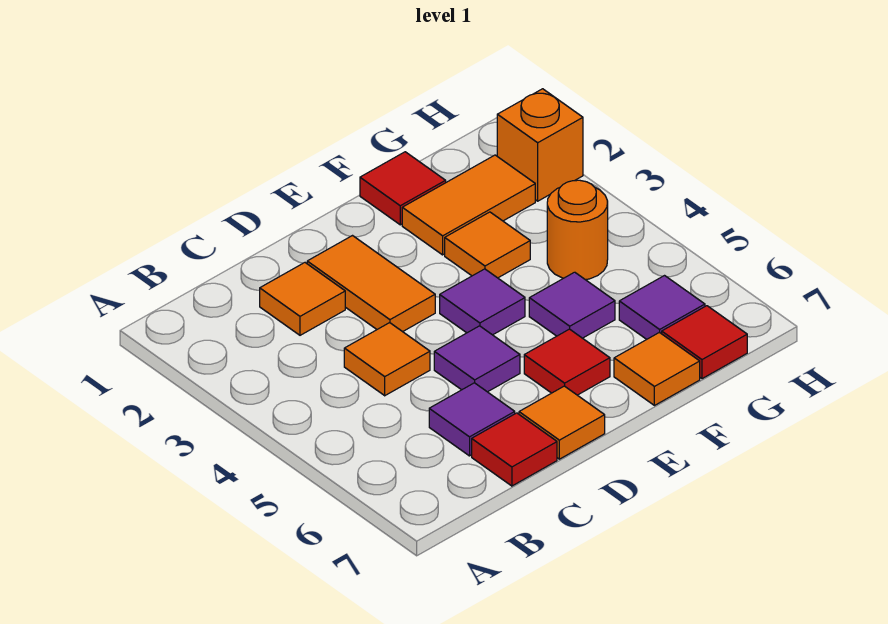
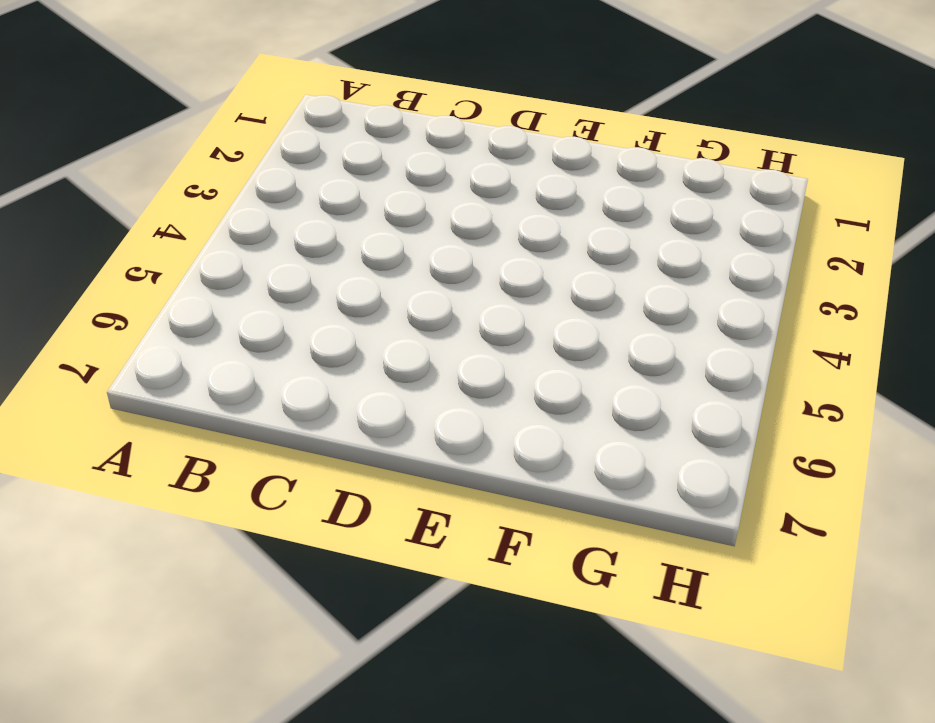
none -> orange tile C2 level 1
none -> orange tile C4 level 1
none -> purple tile C6 level 1

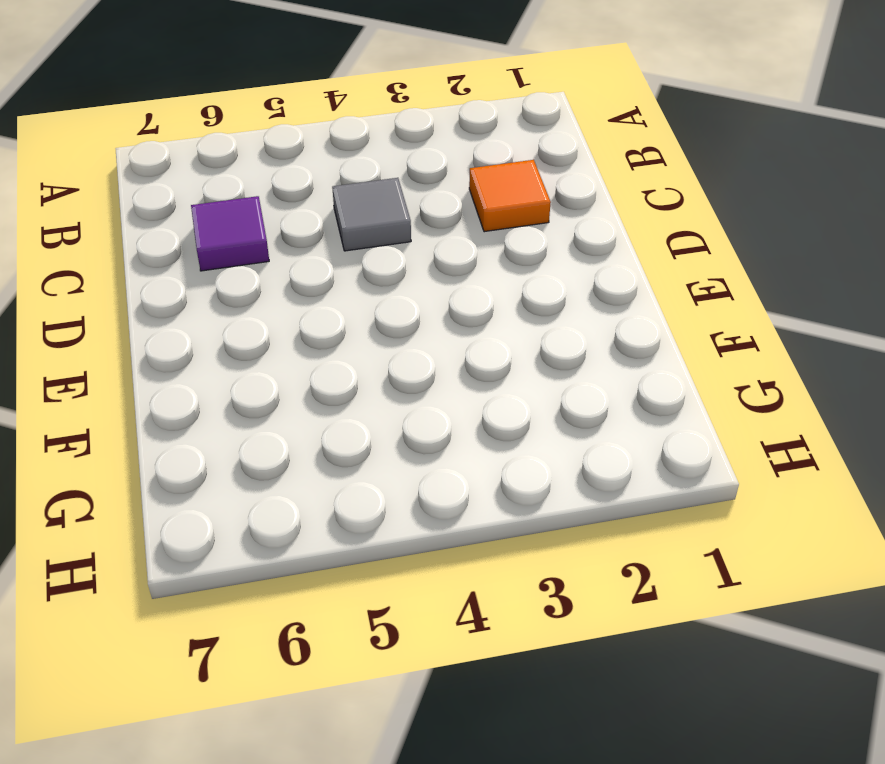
grey tile C4 level 1 -> orange tile C4 level 1
none -> red tile C7 level 1
none -> orange tile D2:D3 level 1
none -> purple tile D5 level 1

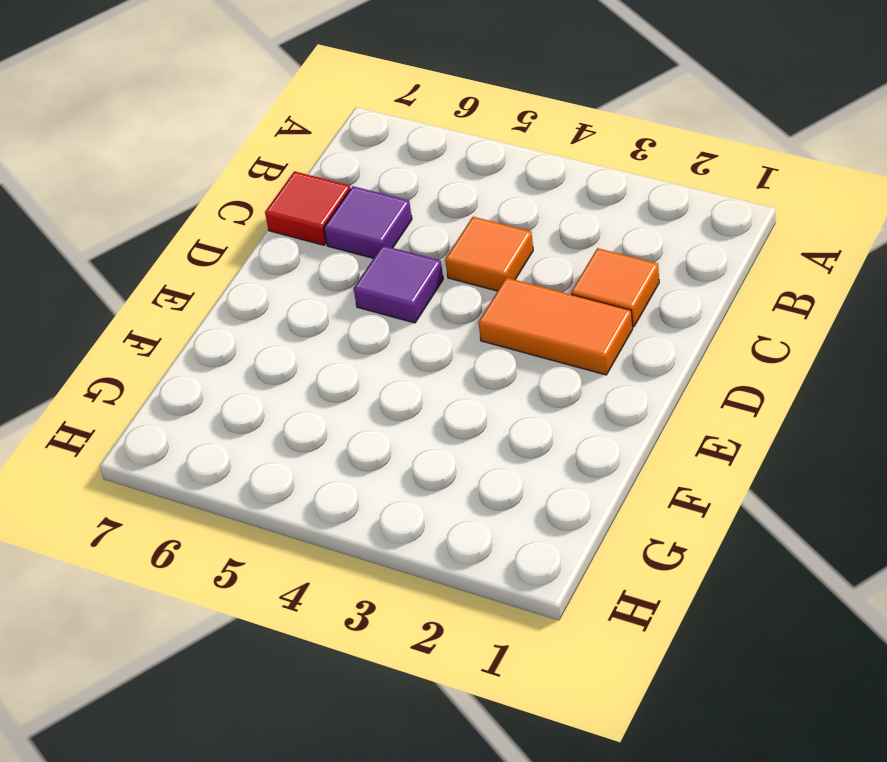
none -> orange tile D7 level 1
none -> purple tile E4 level 1
none -> red tile E6 level 1

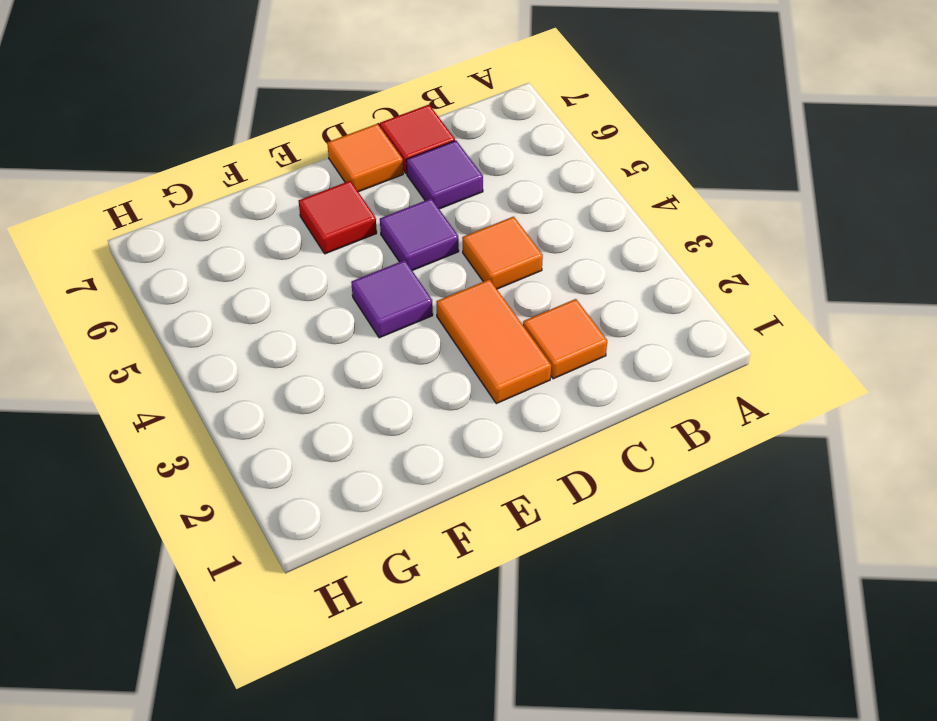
none -> red tile F1 level 1
none -> orange tile F2:G2 level 1
none -> orange tile F3 level 1

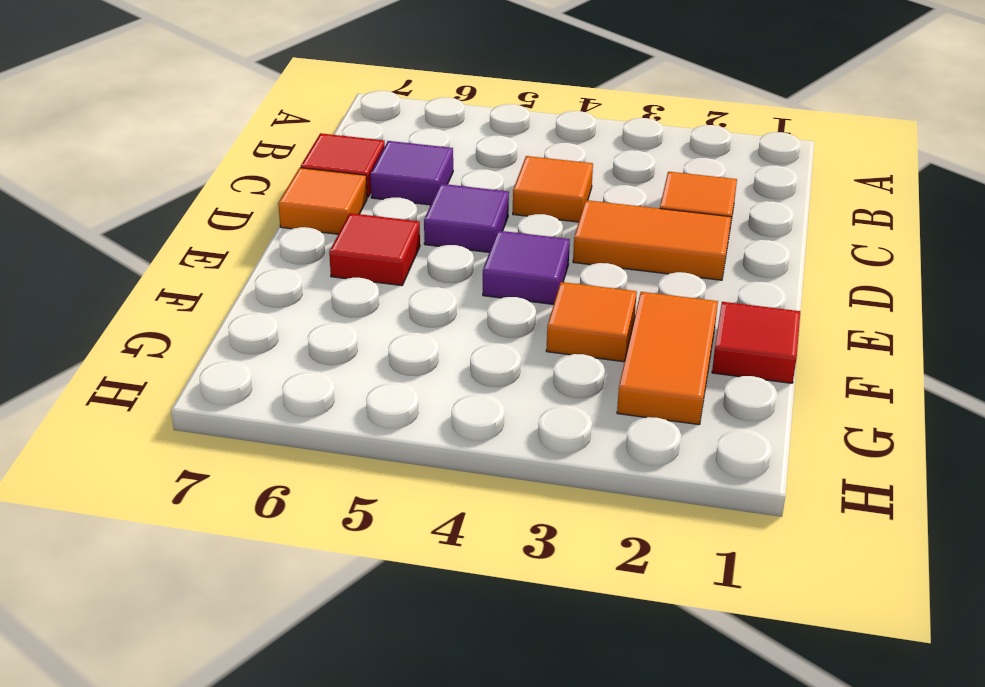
none -> purple tile F5 level 1
none -> orange tile F7 level 1
none -> orange round brick G4 level 1

